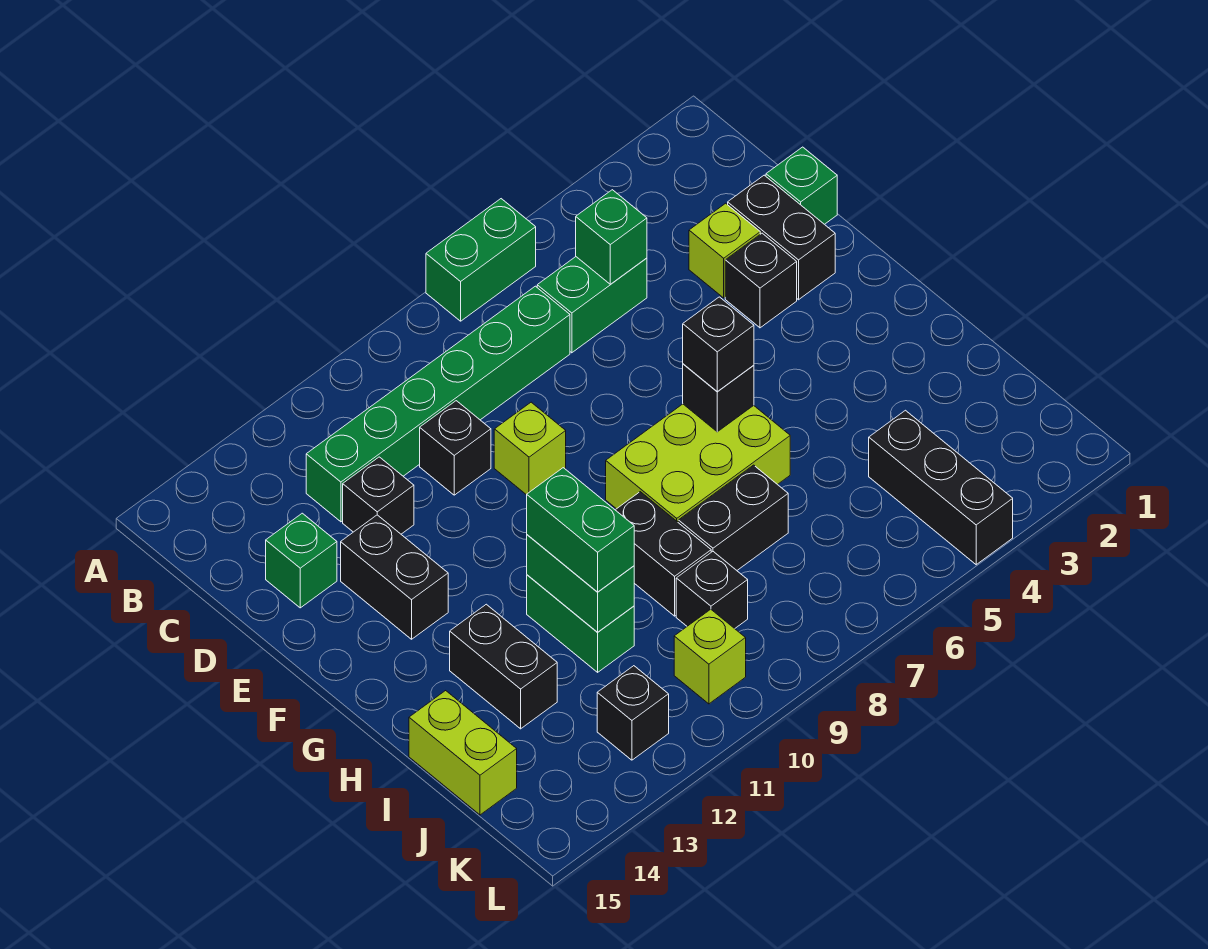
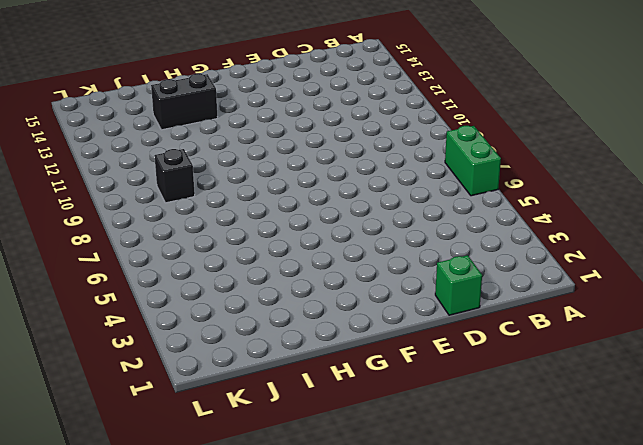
none -> green brick C5:C6 level 1
none -> green brick C7:C12 level 1
none -> black brick D2:E2 level 1

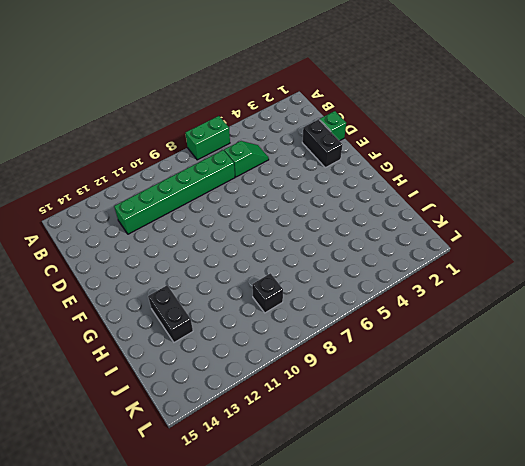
green slope C5:C6 level 1 top 6 -> green brick C5:C6 level 1
none -> lime brick D3 level 1
none -> black brick D10 level 1
none -> black brick D12 level 1

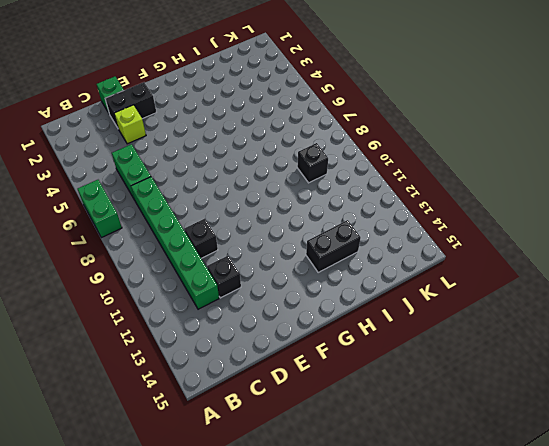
none -> green brick D14 level 1
none -> black brick E3 level 1
none -> lime brick E9 level 1

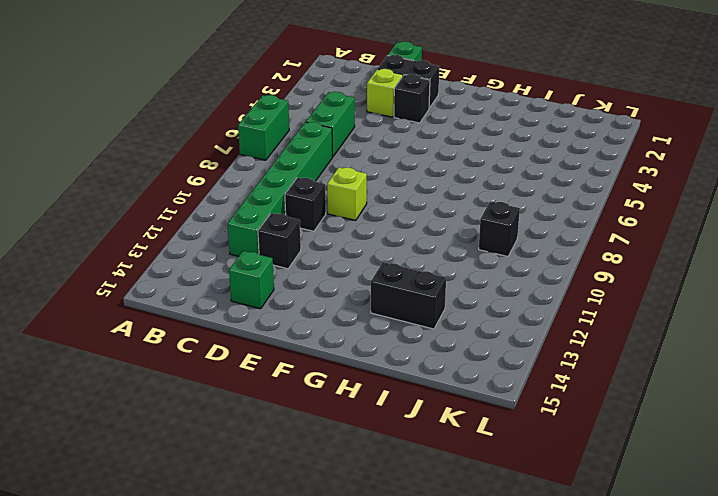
none -> black brick E13:F13 level 1
none -> lime brick G6:H8 level 1
none -> black brick H9:I9 level 1

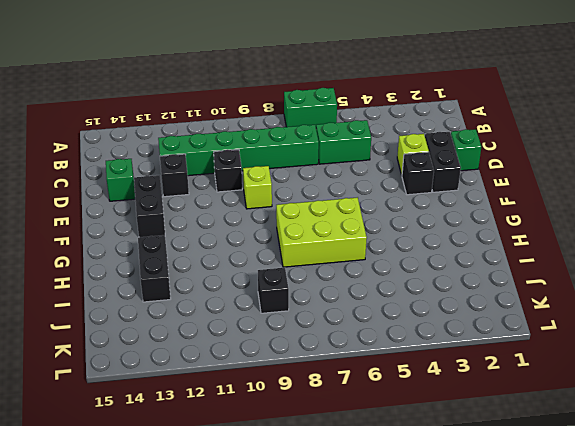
none -> black brick H9:I9 level 1
none -> green brick H11:I11 level 1
none -> black brick I7:I8 level 1

